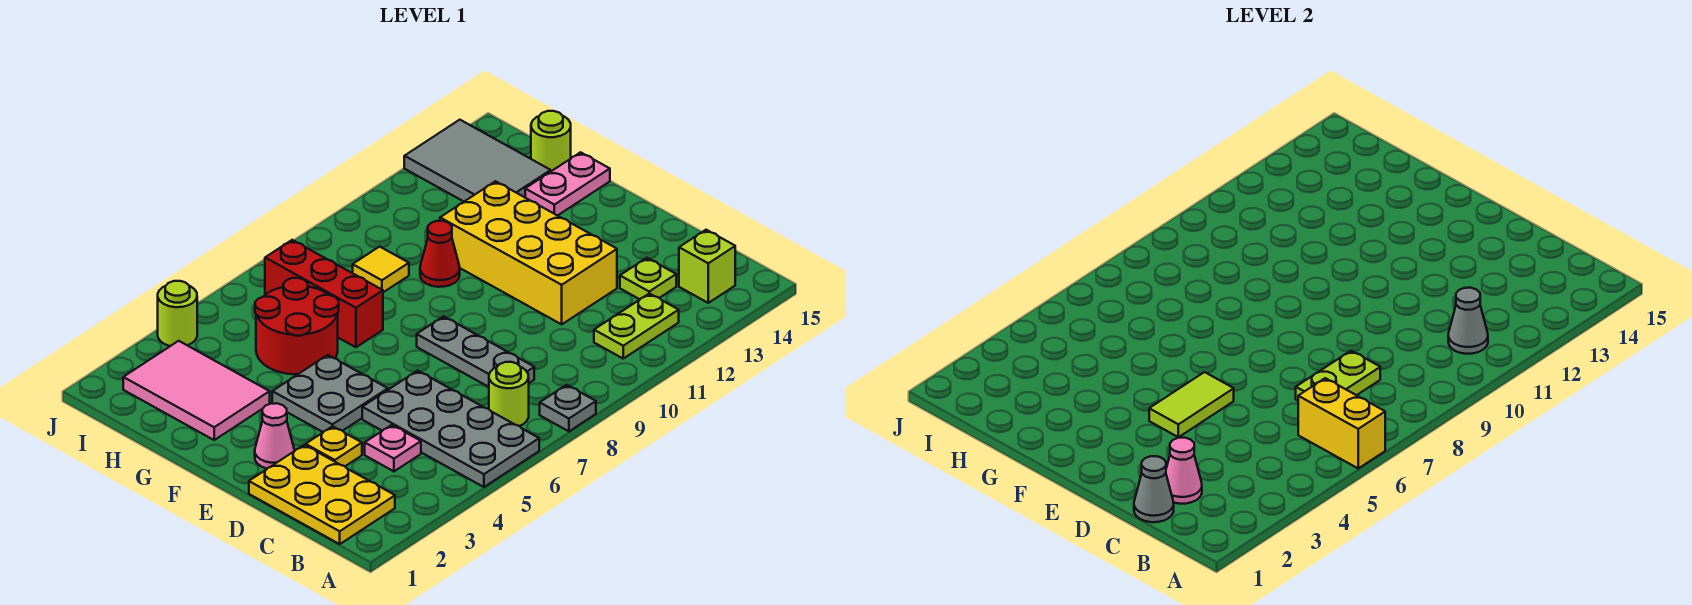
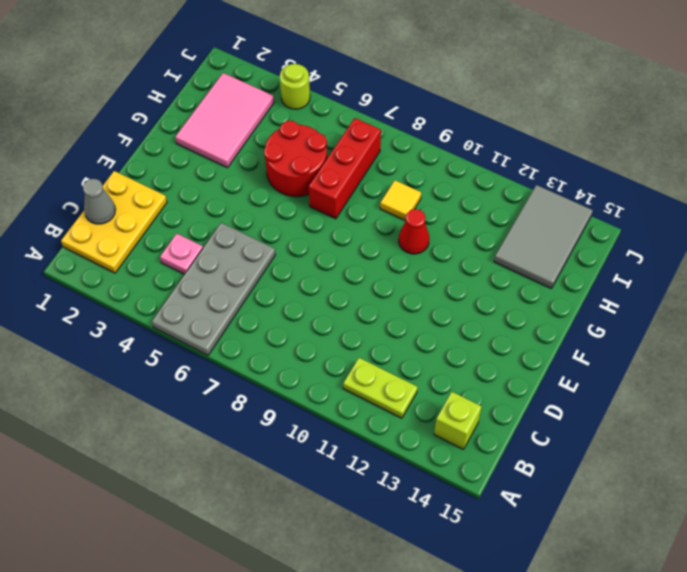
none -> grey plate A8 level 1
none -> lime round brick B7 level 1
none -> grey plate C8:E8 level 1

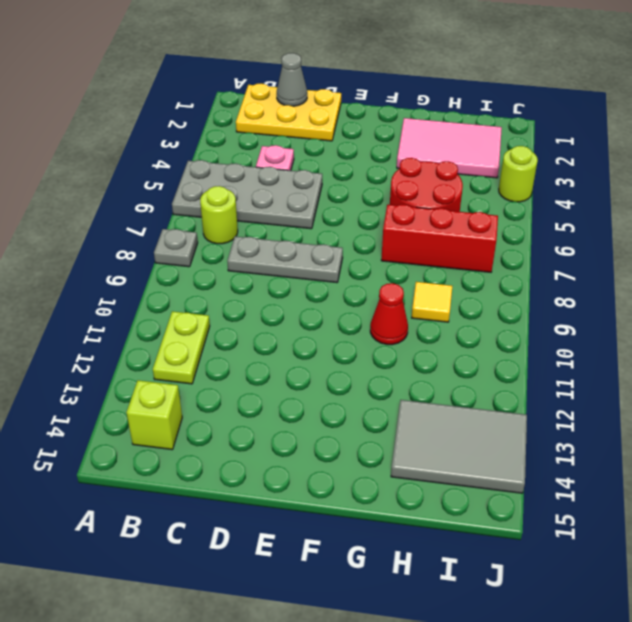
none -> lime plate C13 level 1
none -> yellow plate D3 level 1
none -> yellow brick D11:G12 level 1

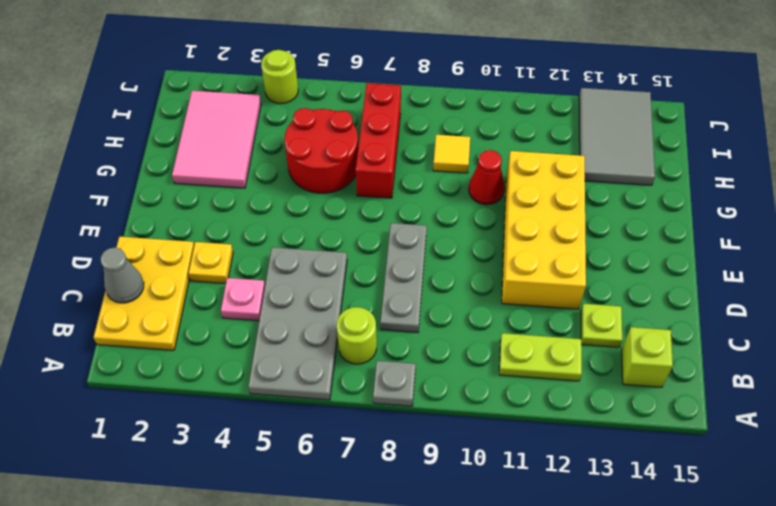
none -> pink cone E2 level 1
none -> grey plate E4:F5 level 1
none -> pink plate G14:G15 level 1

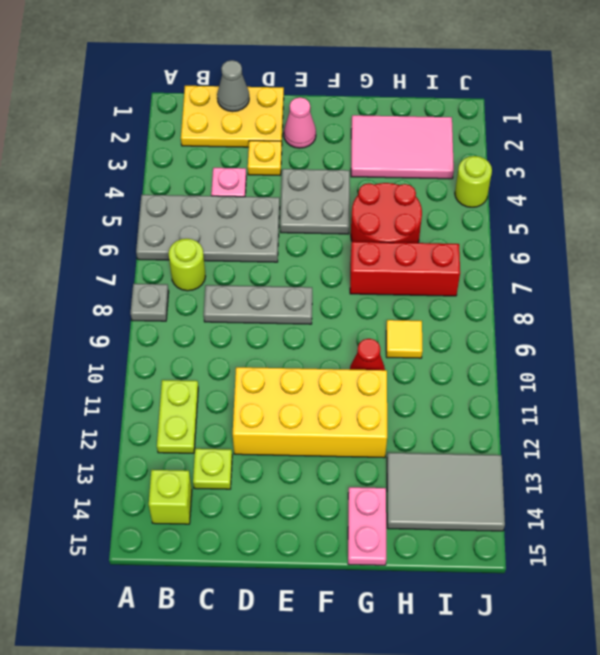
none -> lime round brick H15 level 1
none -> yellow brick A6:B6 level 2
none -> grey cone B11 level 2

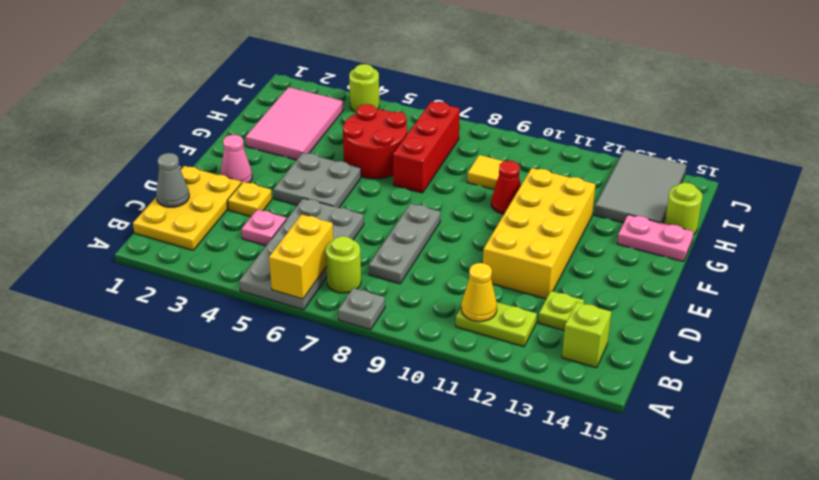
yellow cone B11 level 2 -> grey cone B11 level 2
none -> pink cone C2 level 2
none -> lime plate C7:C8 level 2
none -> lime tile E4:E5 level 2

